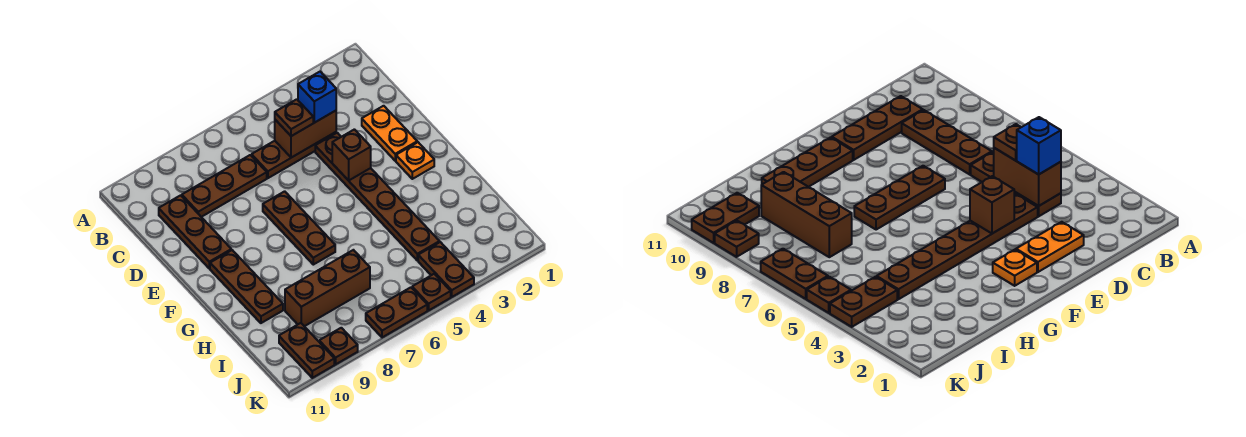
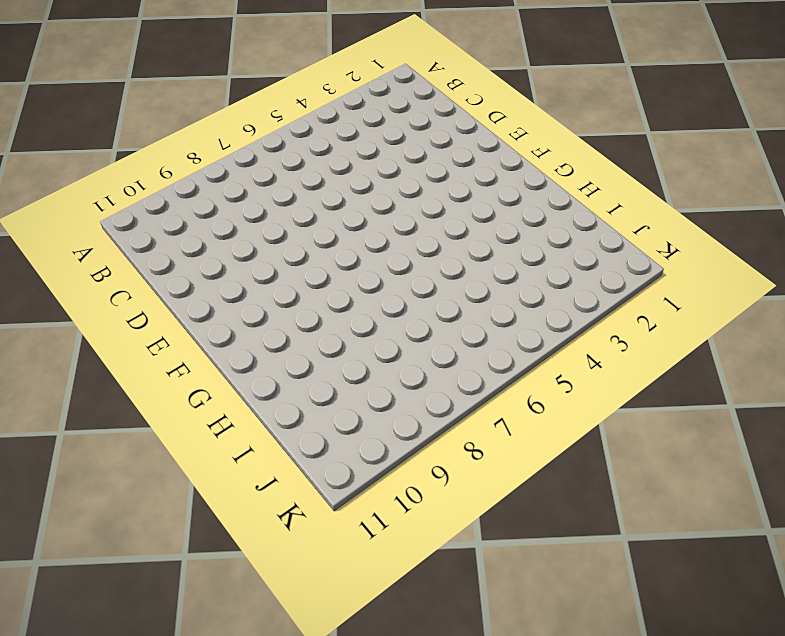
none -> brown plate C4:C6 level 1
none -> brown plate C7:C9 level 1
none -> brown plate C10:E10 level 1

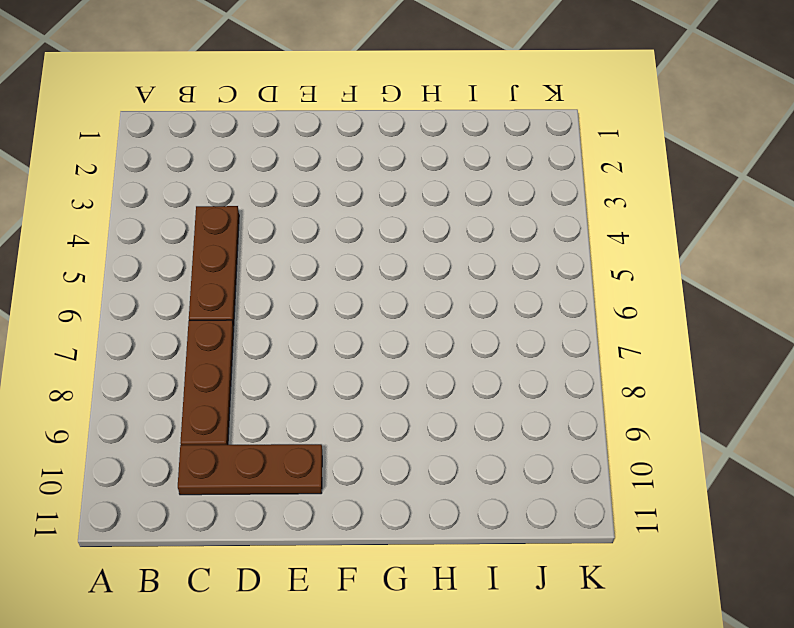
none -> orange plate D2:E2 level 1
none -> brown plate D4:I4 level 1
none -> brown plate E7:G7 level 1

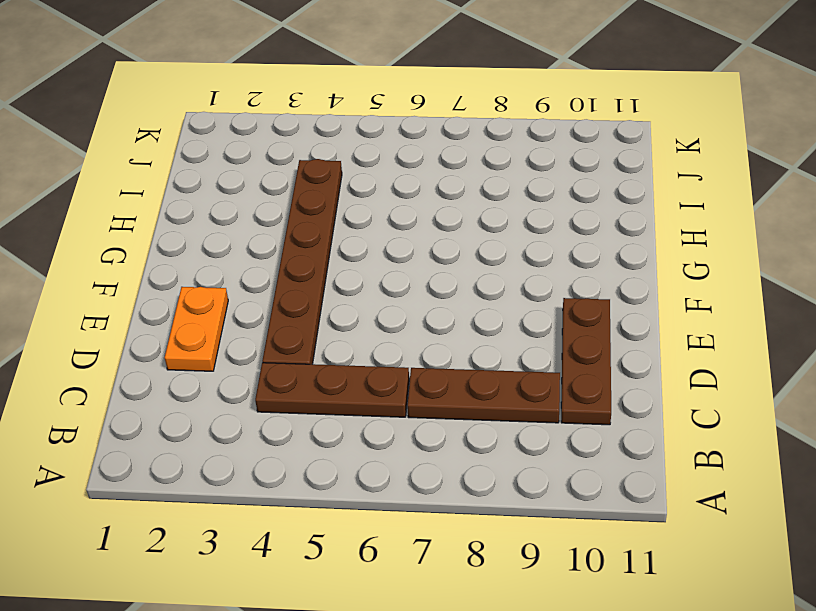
none -> brown plate E7:G7 level 1
none -> orange plate F2 level 1
none -> brown plate F10:H10 level 1

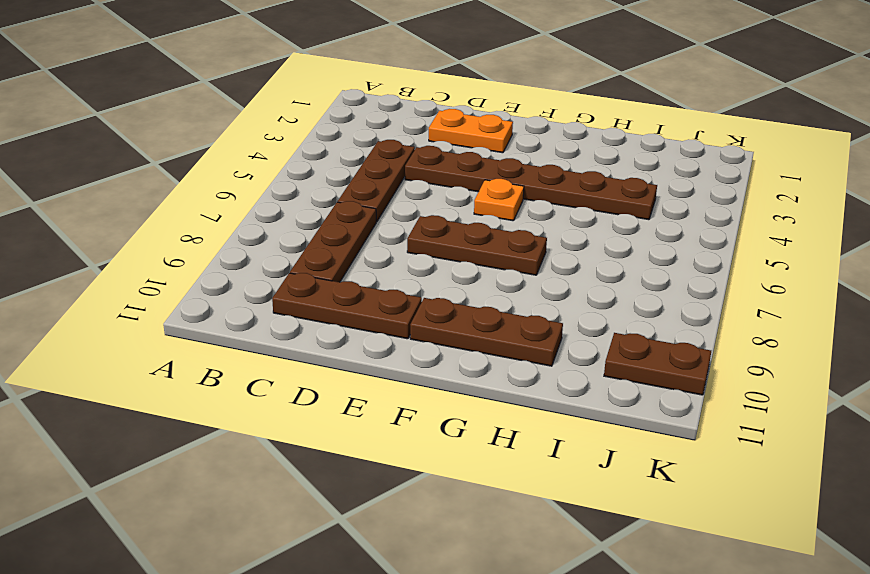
orange plate F5 level 1 -> orange plate F2 level 1
none -> brown brick I7:I9 level 1
none -> brown plate J4:K4 level 1
none -> brown plate K5 level 1

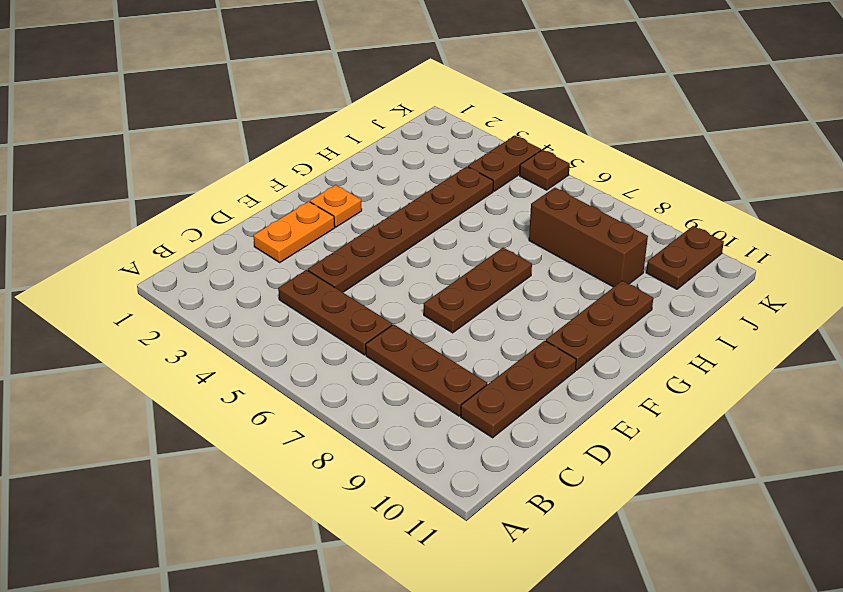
none -> brown plate K6:K7 level 1
none -> brown plate K9 level 1
none -> brown brick C4:C5 level 2

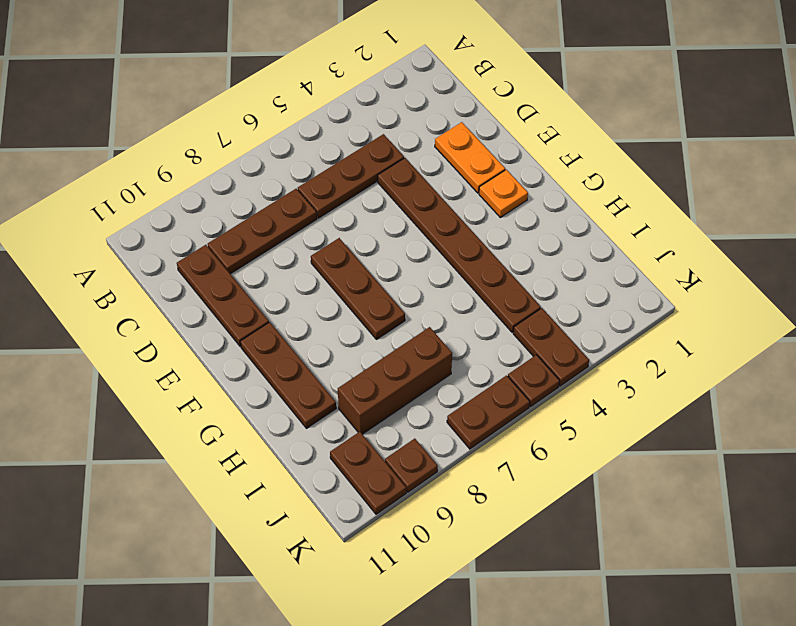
none -> brown brick C4:C5 level 2
none -> brown brick E4 level 2
none -> blue brick C4 level 3

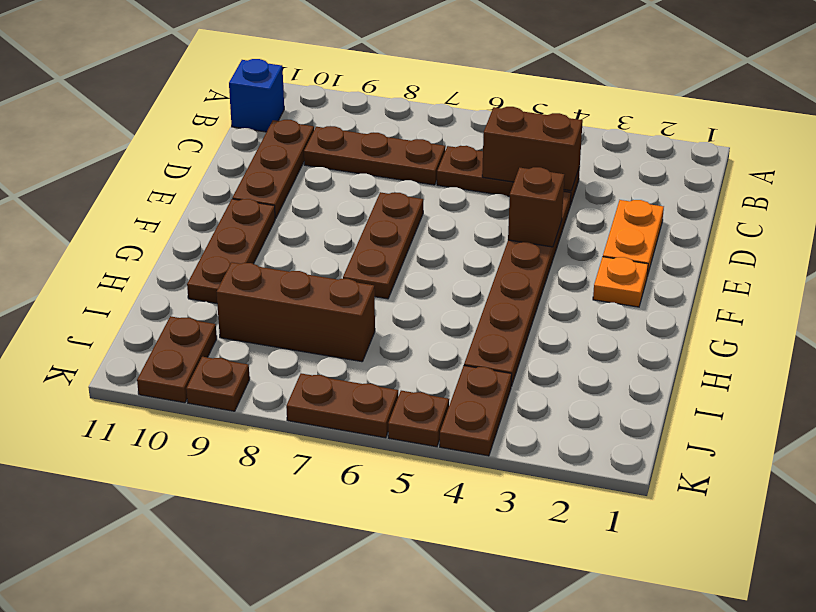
blue brick B11 level 1 -> blue brick C4 level 3
none -> brown plate C5 level 3

